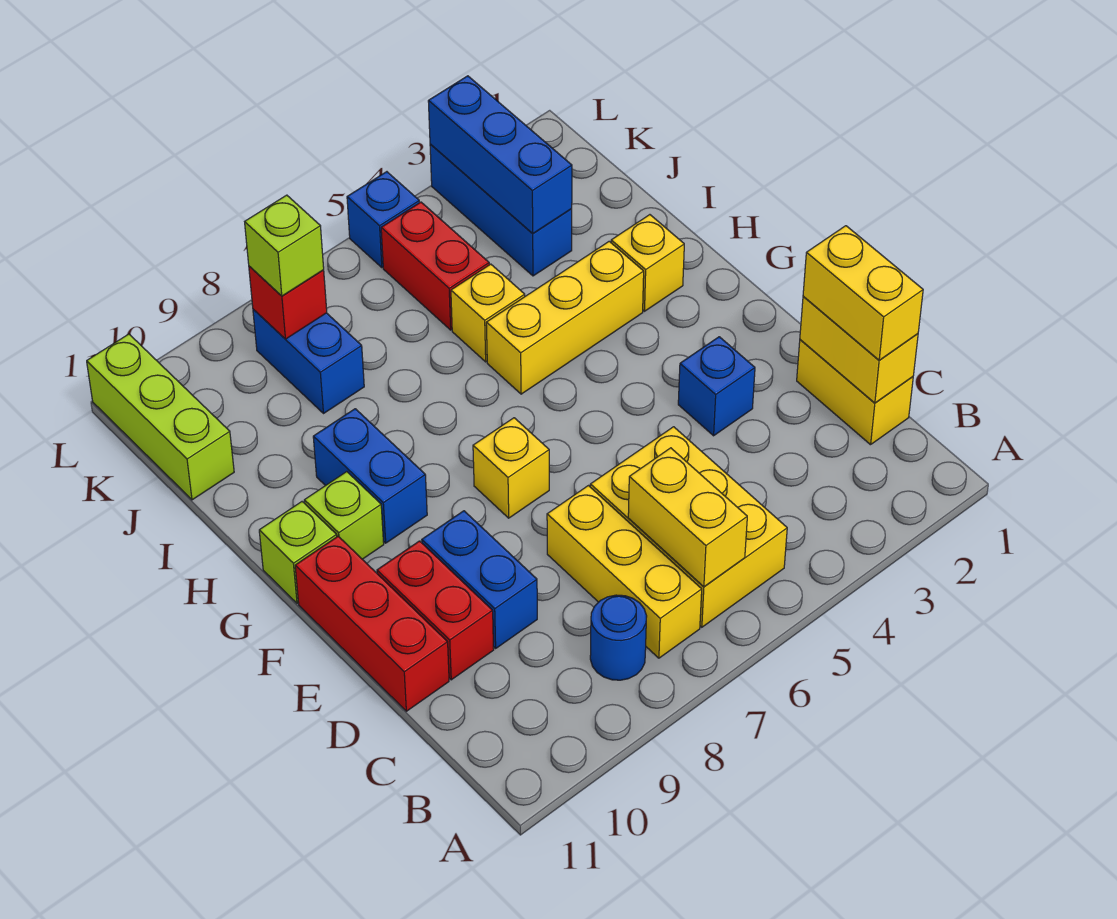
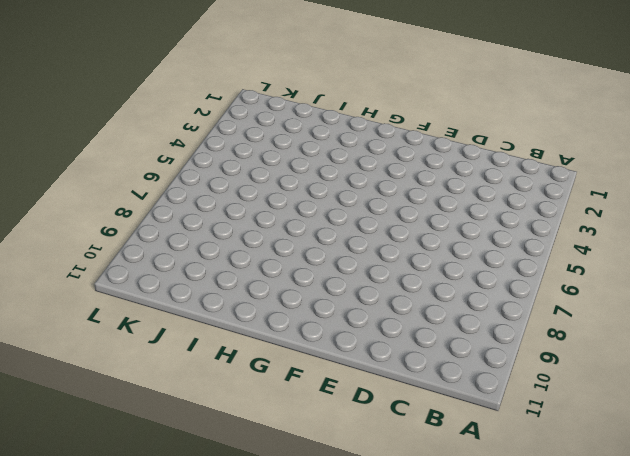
none -> yellow brick B5:D6 level 1
none -> yellow brick B7:D7 level 1
none -> blue round brick B8 level 1

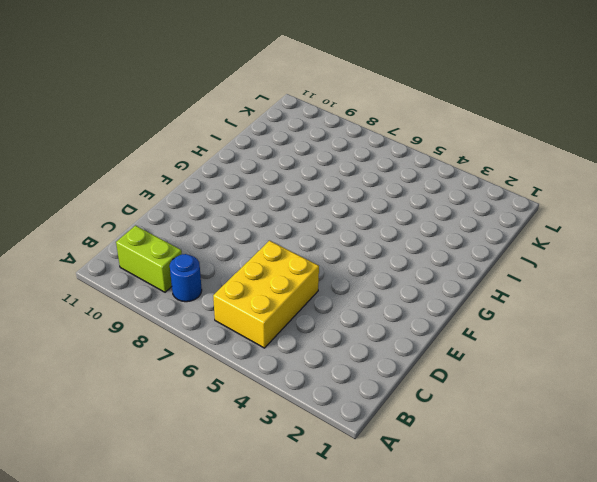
lime brick B9:B10 level 1 -> none
none -> yellow brick B7:D7 level 1
none -> yellow brick C1:D1 level 1
none -> blue brick D9:E9 level 1

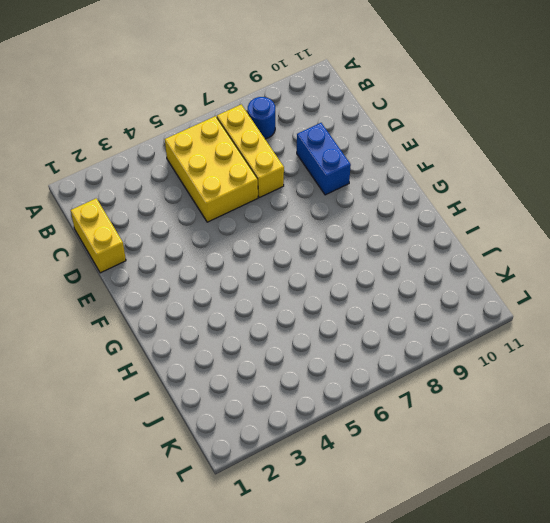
none -> red brick D10:E10 level 1
none -> red brick D11:F11 level 1
none -> blue brick E3 level 1

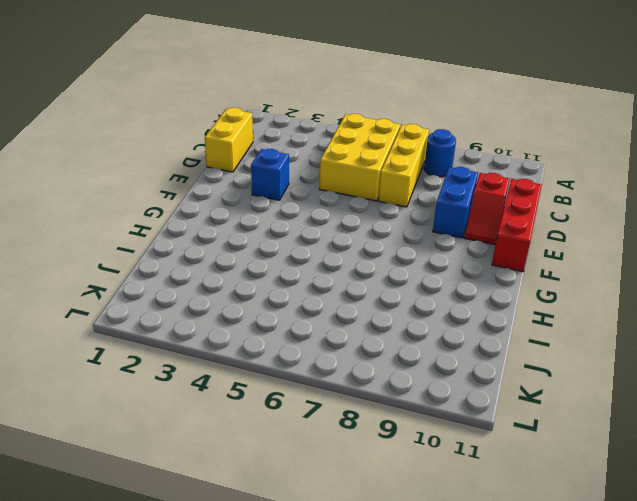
red slope D10:E10 level 1 top D -> red brick D10:E10 level 1
none -> yellow brick F7 level 1
none -> blue brick G9:H9 level 1
none -> lime brick G10 level 1

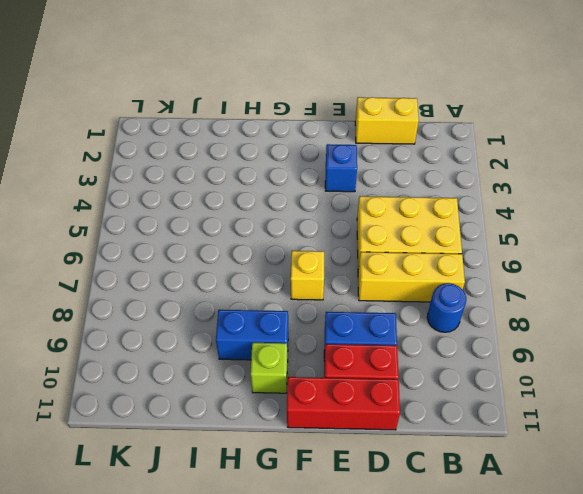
none -> lime brick G11 level 1
none -> yellow brick H2 level 1
none -> yellow brick H3:H5 level 1

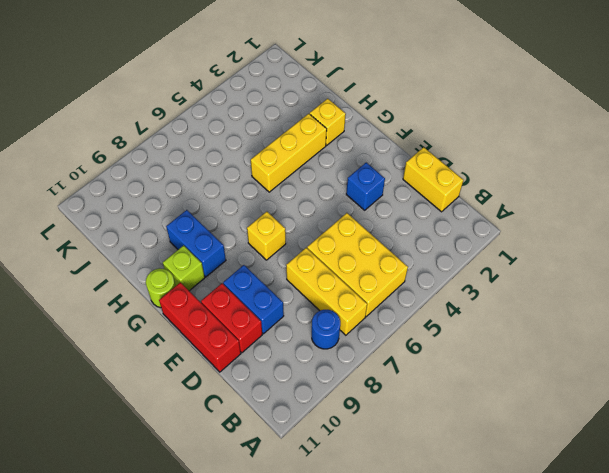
lime round brick G11 level 1 -> lime brick G11 level 1
none -> yellow brick I5 level 1
none -> blue brick J3:L3 level 1
none -> red brick J5:K5 level 1

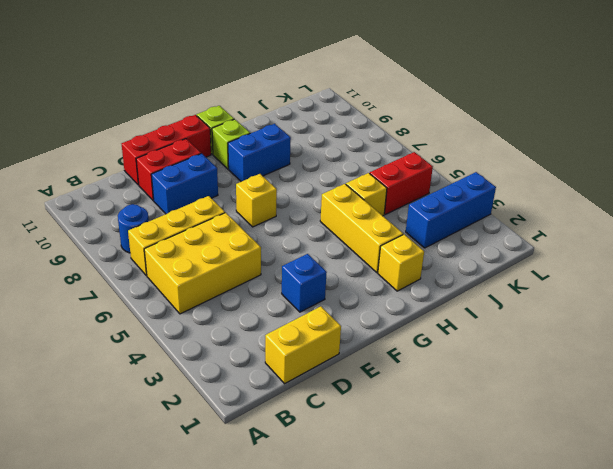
none -> blue brick J8:K8 level 1
none -> lime brick J11:L11 level 1
none -> blue brick L5 level 1

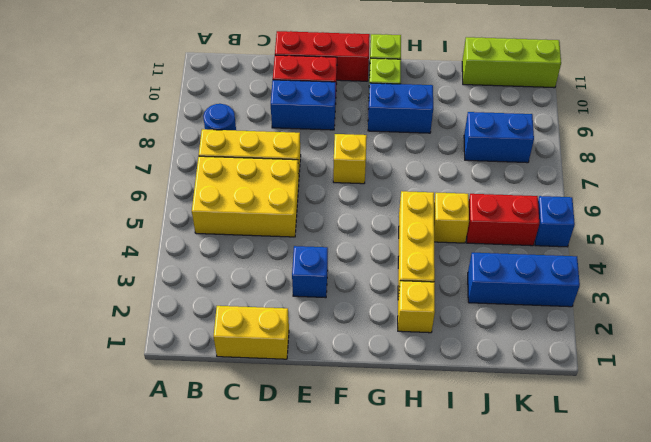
none -> yellow brick B6:C6 level 2
none -> yellow brick C1:D1 level 2
none -> blue brick J3:L3 level 2

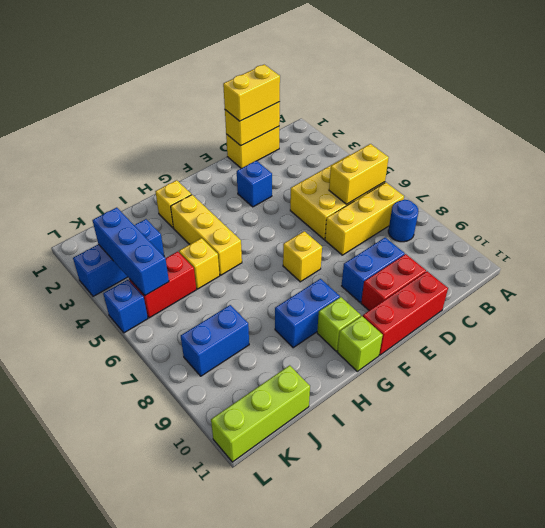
blue brick K3:K5 level 2 -> blue brick J3:L3 level 2
none -> red brick K8 level 2
none -> lime brick K8 level 3

